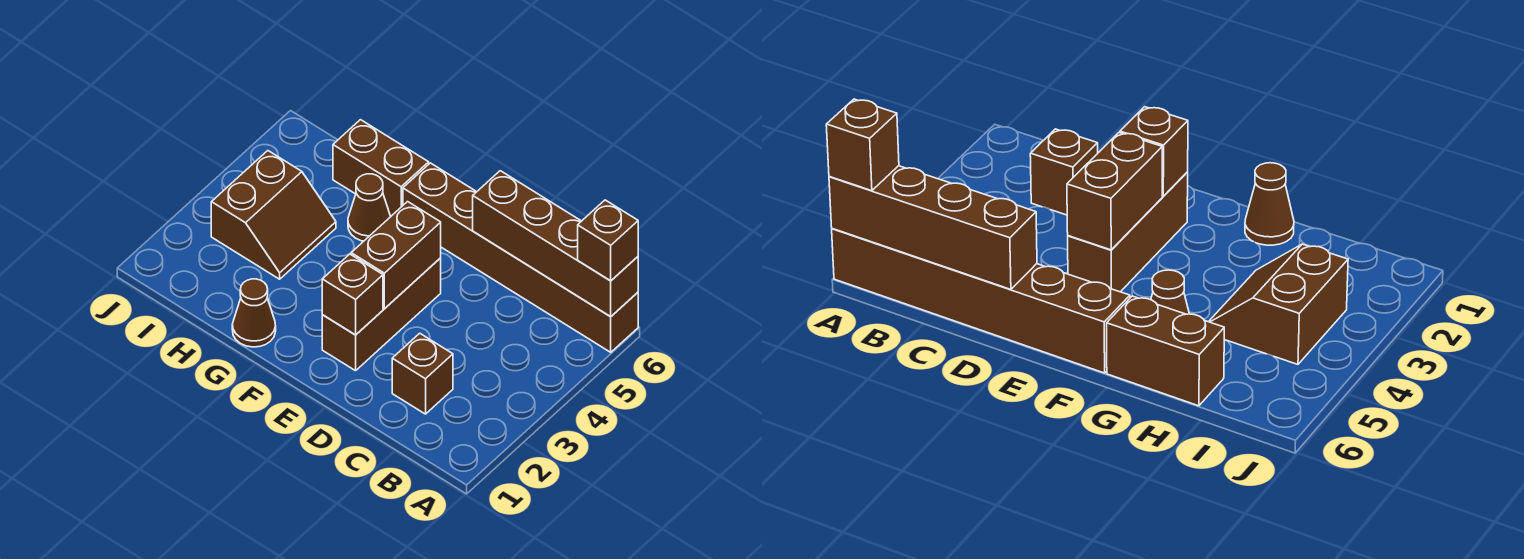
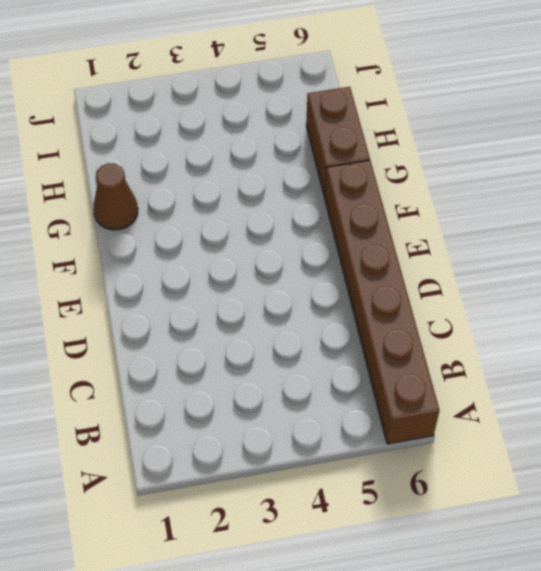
none -> brown brick C2 level 1
none -> brown brick E2:E4 level 1

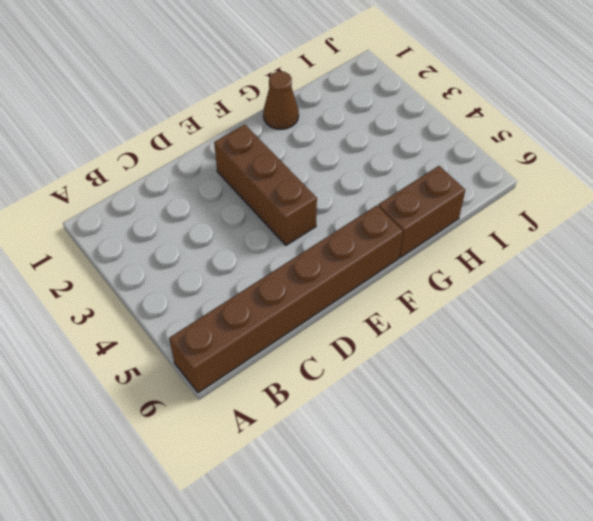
none -> brown brick C2 level 1
none -> brown cone G5 level 1

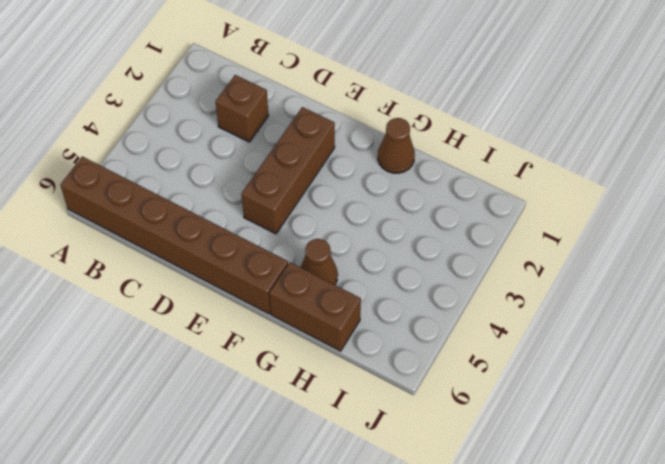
none -> brown slope H3:I4 level 1 top I
none -> brown brick A6:D6 level 2

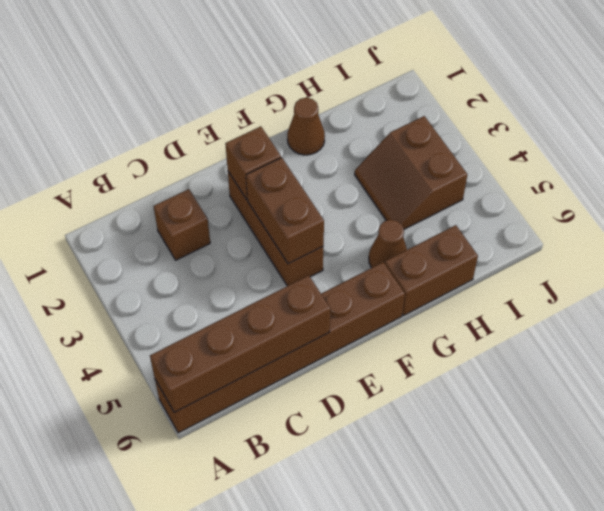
none -> brown brick A6 level 3

